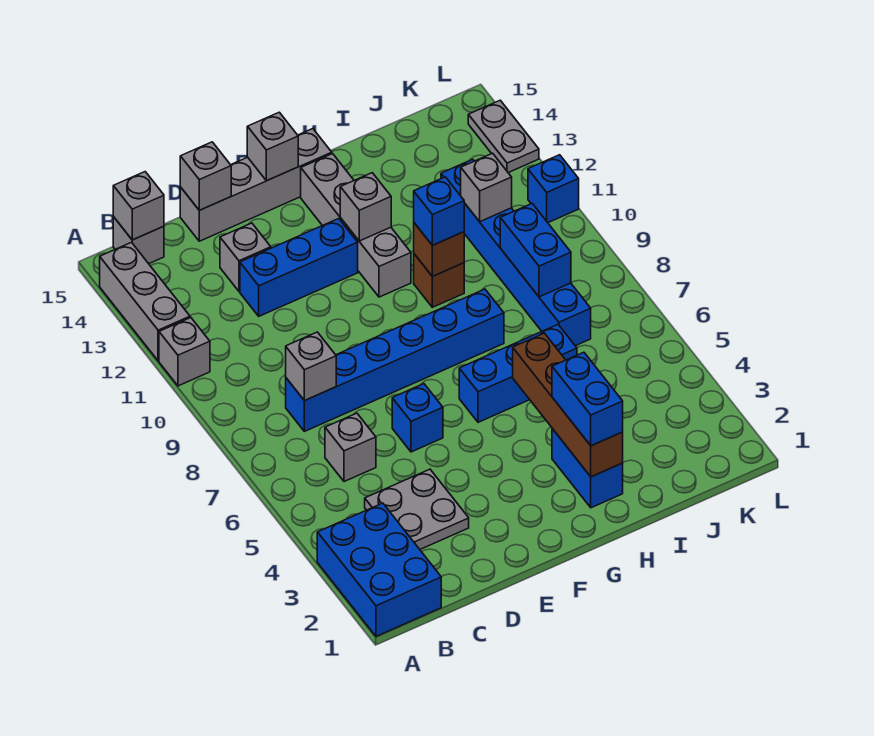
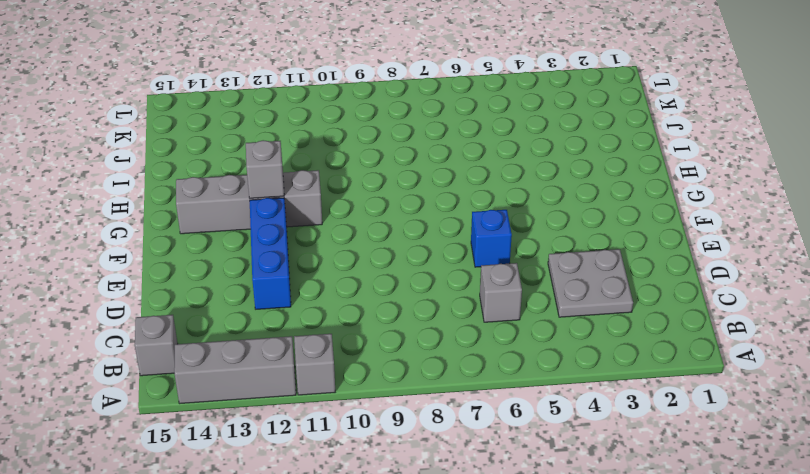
none -> blue brick A1:B3 level 1
none -> blue brick C8:H8 level 1
none -> grey brick D13 level 1

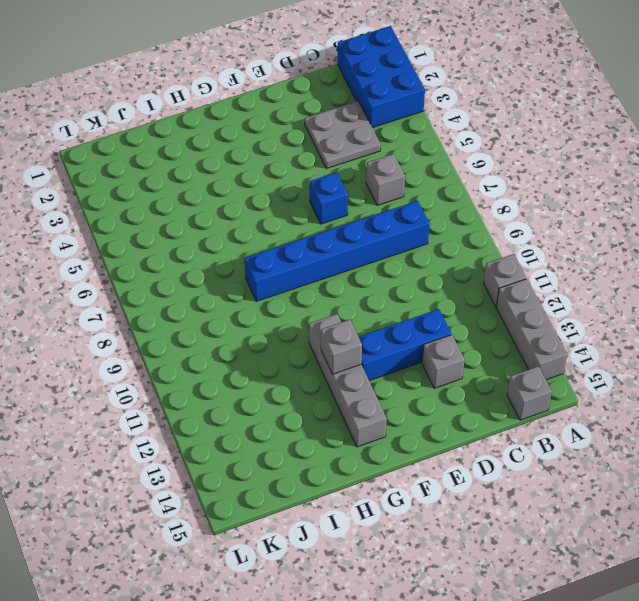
none -> grey brick D15:G15 level 1
none -> blue brick G6:I6 level 1
none -> blue brick H2:H3 level 1

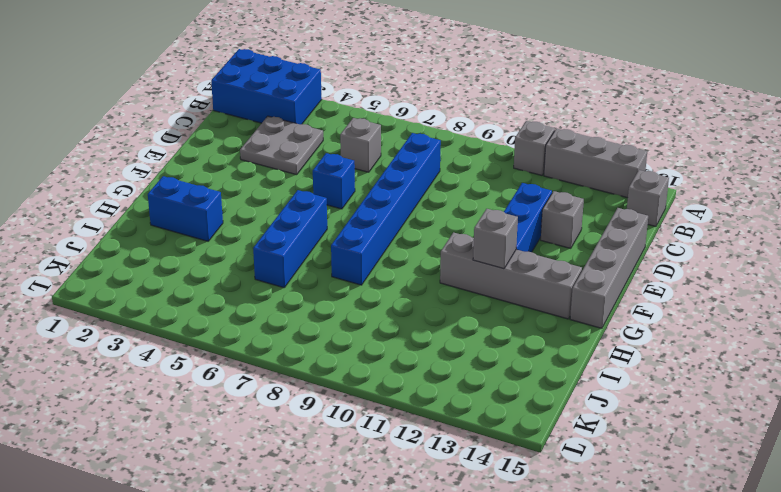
none -> brown brick H10 level 1
none -> blue brick J7:J12 level 1
none -> blue brick L11 level 1

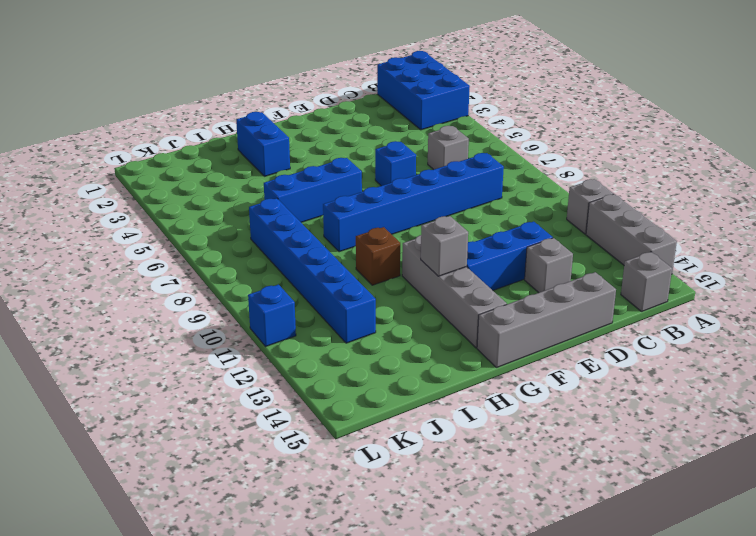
none -> grey plate C3:D4 level 1
none -> grey plate L13:L14 level 1
none -> grey brick B15 level 2

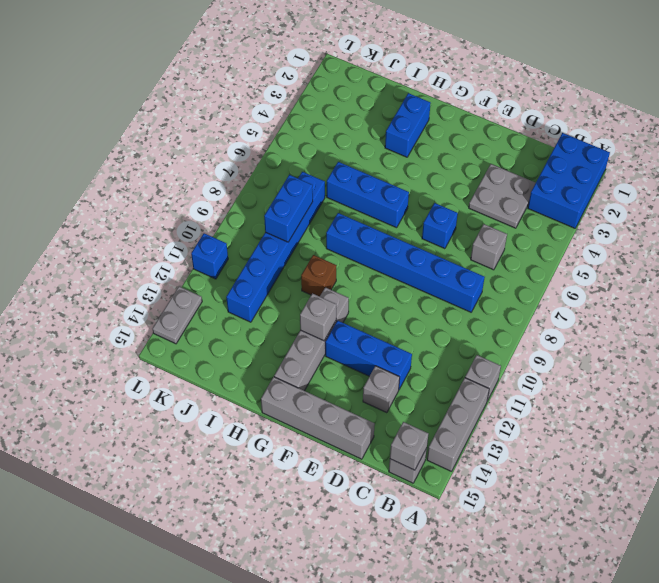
none -> grey brick C8 level 2
none -> grey brick D15 level 2
none -> grey brick F15 level 2

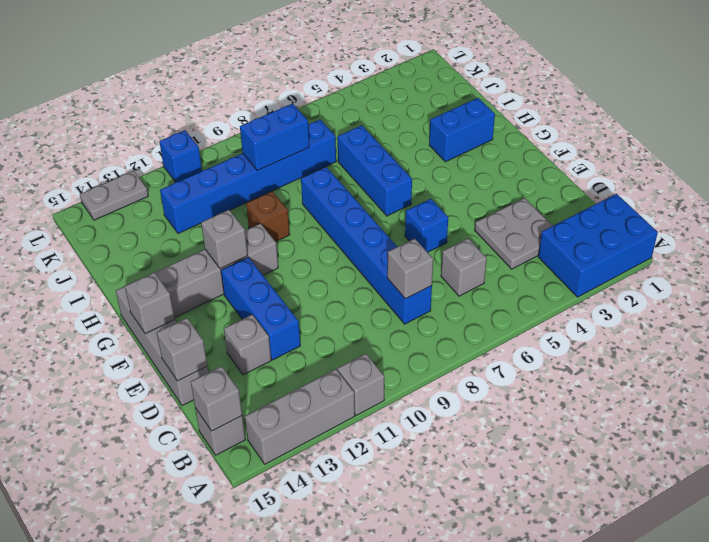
none -> brown brick H2:H5 level 2
none -> brown brick H10 level 2
none -> grey brick J11 level 2

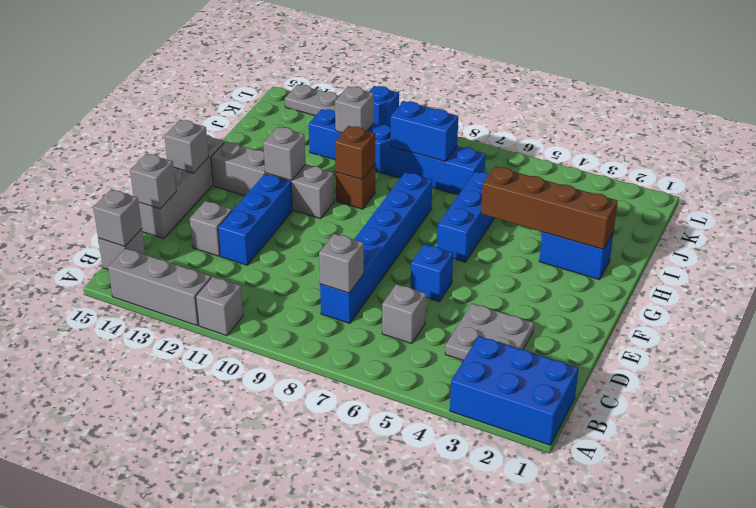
none -> blue brick H2:H3 level 3
none -> blue brick H10 level 3

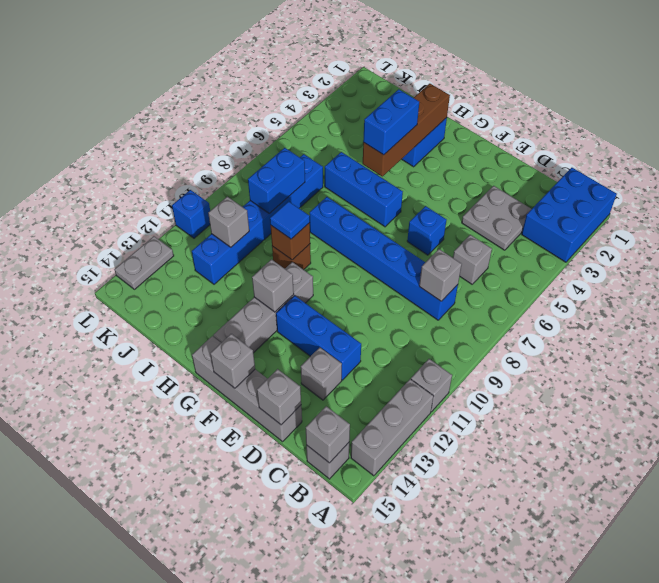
blue brick H4:H5 level 3 -> blue brick H2:H3 level 3
blue tile H10 level 3 -> blue brick H10 level 3

